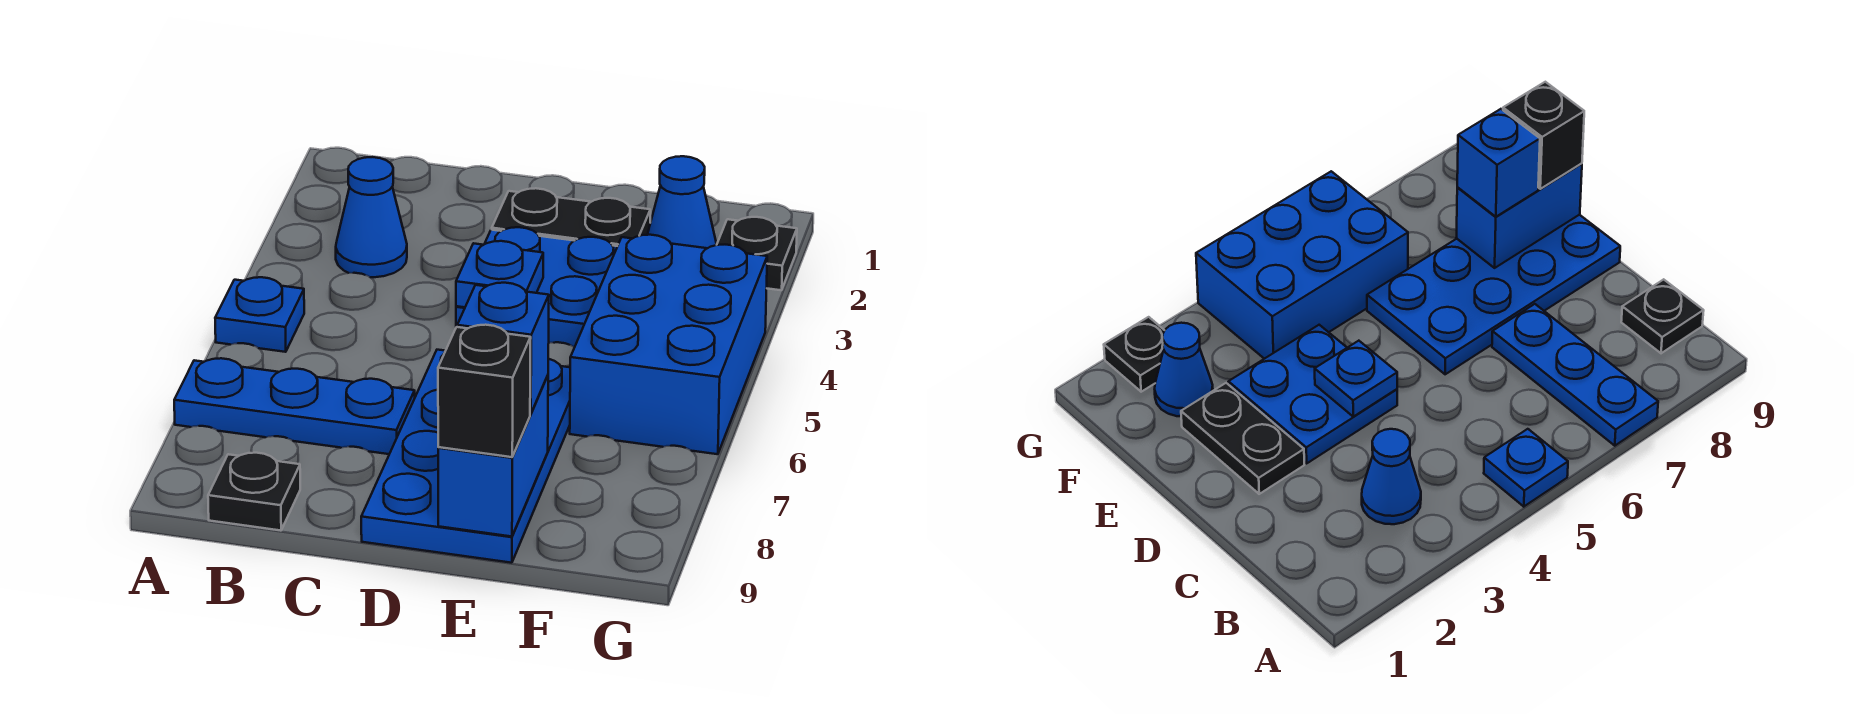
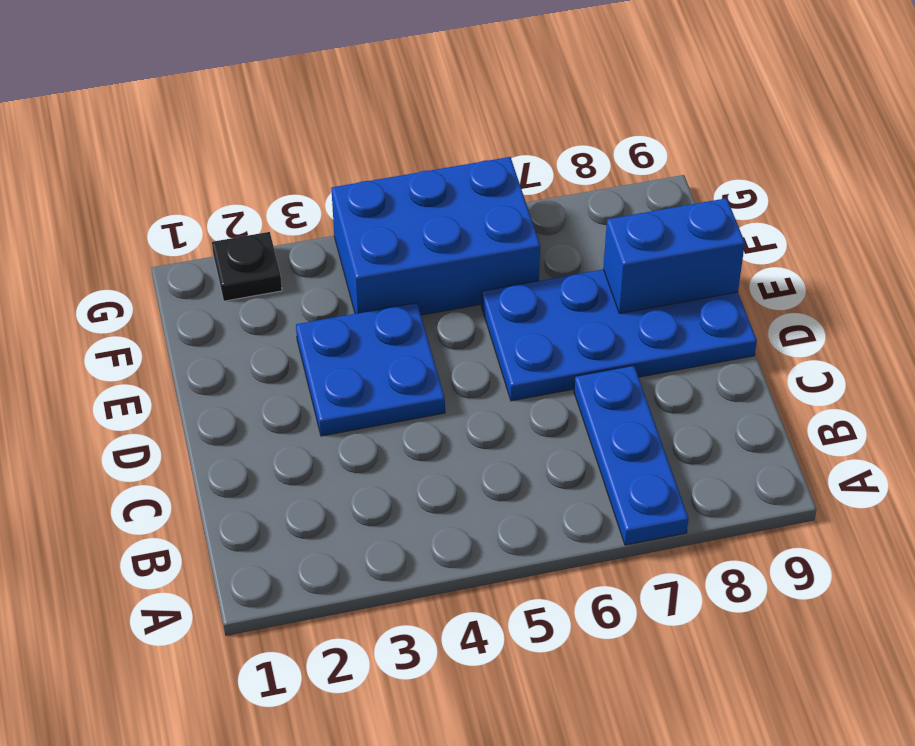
none -> blue plate A5 level 1
none -> blue cone B3 level 1
none -> black plate B9 level 1

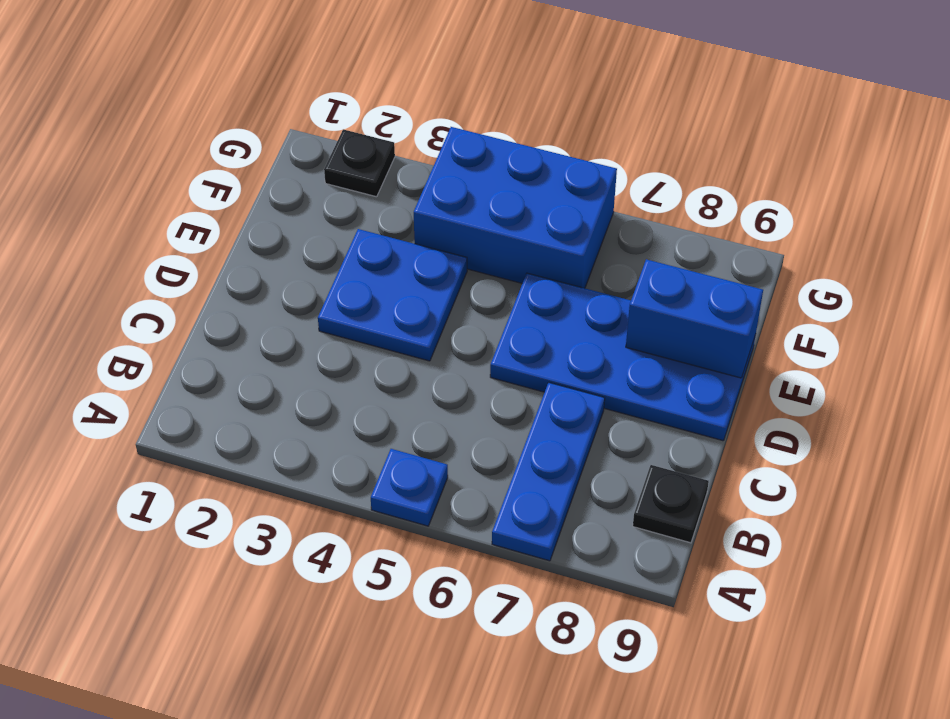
none -> blue cone B3 level 1
none -> black plate D2:E2 level 1
none -> blue cone F2 level 1

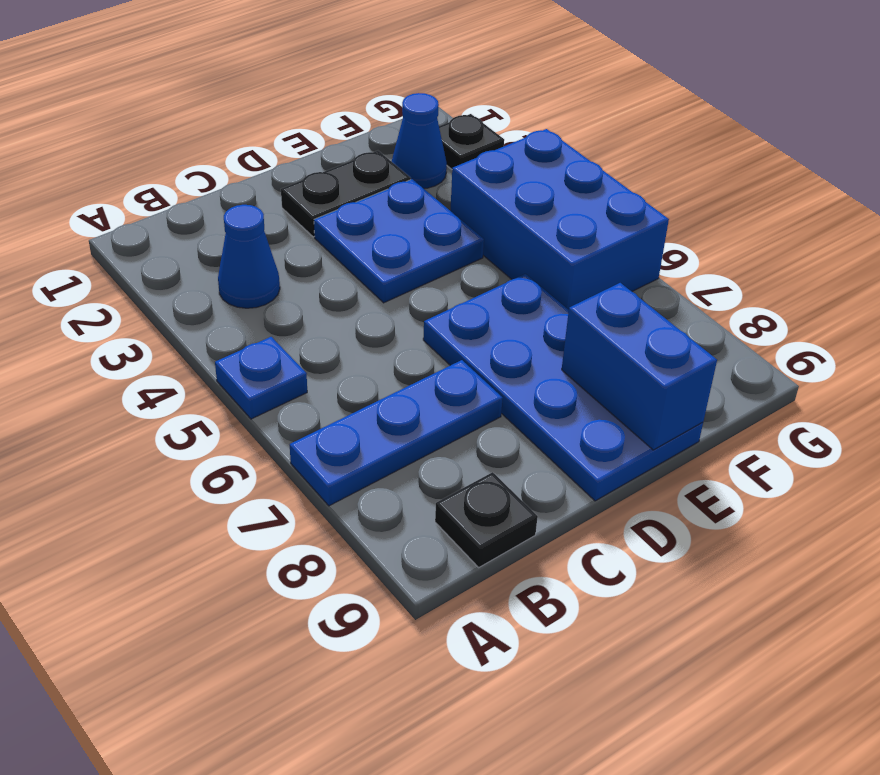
none -> blue plate D4 level 2
none -> blue brick E8 level 3
none -> black brick E9 level 3

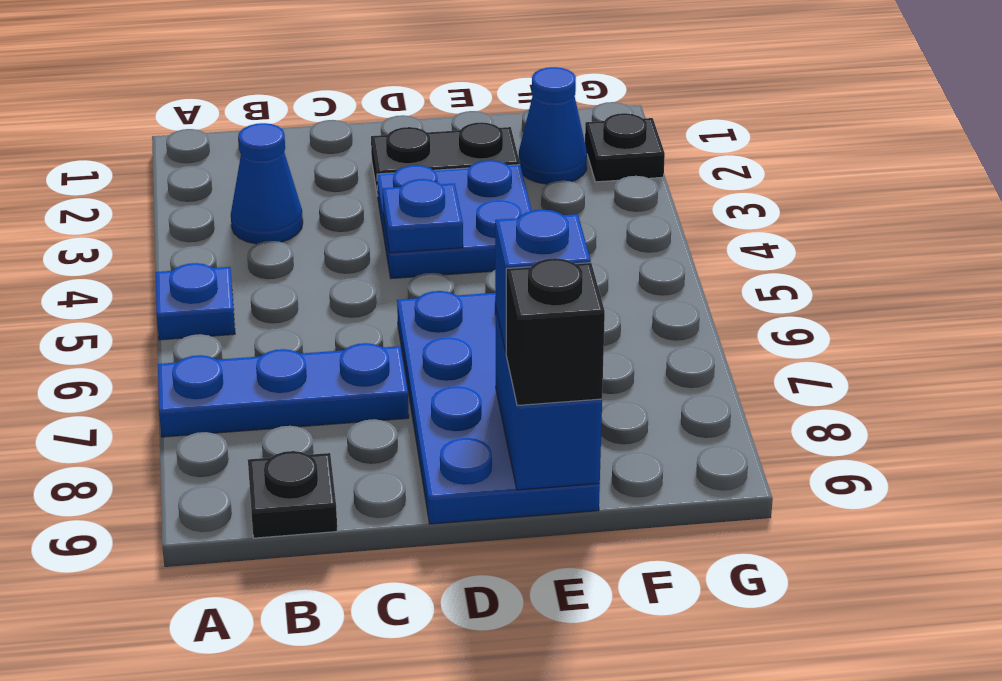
none -> blue brick F4:G6 level 1

